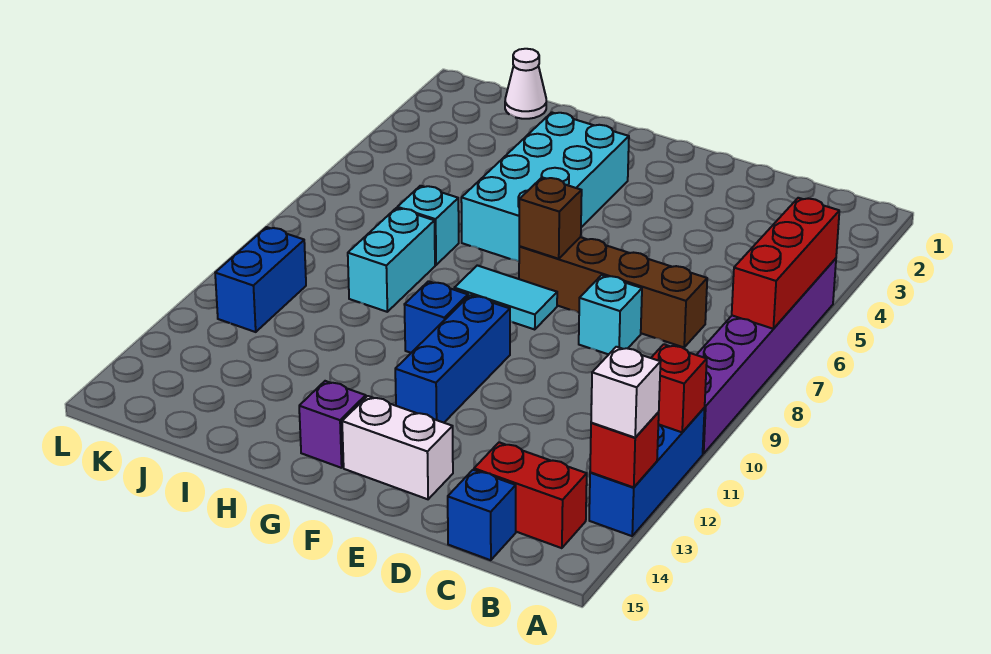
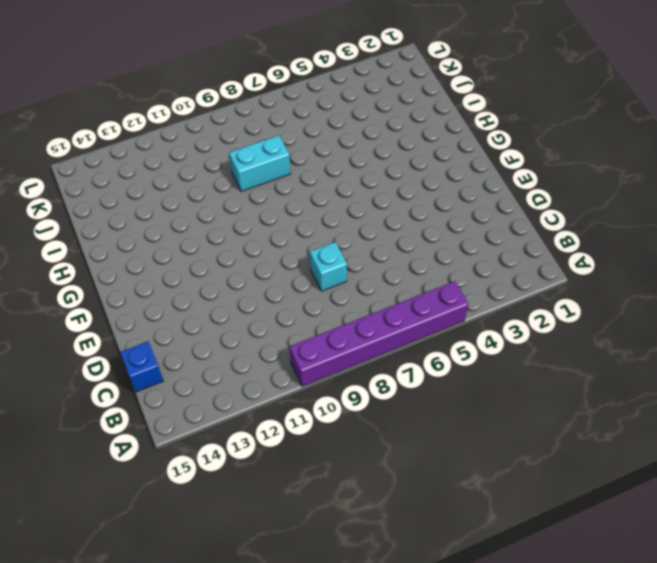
none -> blue brick A11:A13 level 1
none -> red brick B14:C14 level 1
none -> brown brick C7:F7 level 1

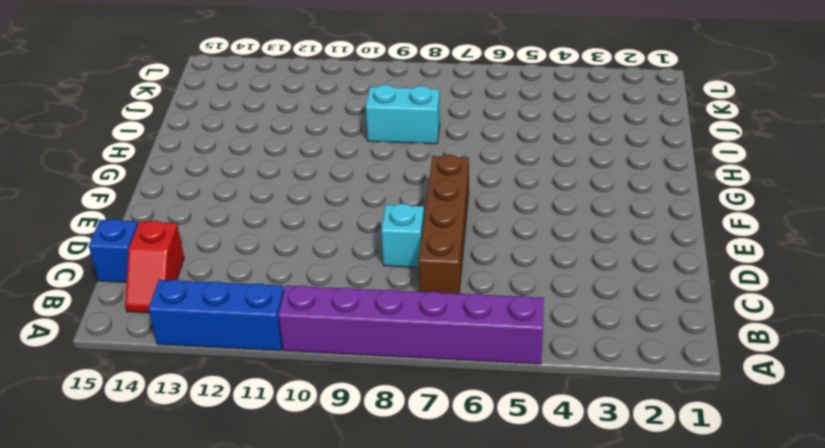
red slope B14:C14 level 1 top C -> red brick B14:C14 level 1
none -> white brick E14:F14 level 1
none -> cyan tile F8:G8 level 1
none -> blue brick F10:F12 level 1

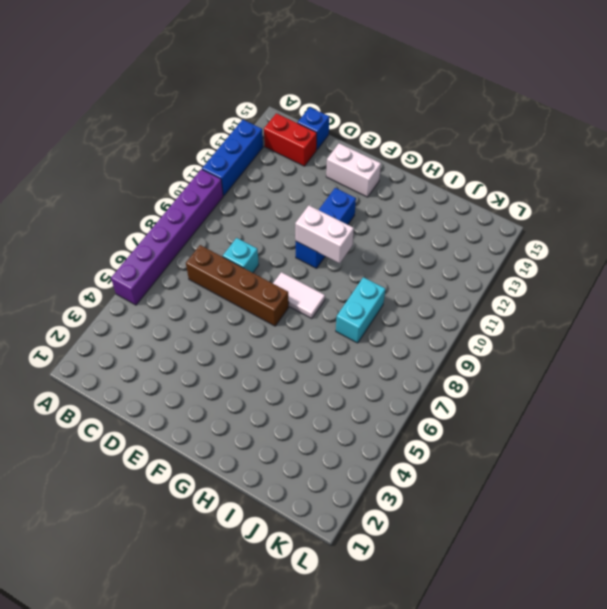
white tile F8:G8 level 1 -> cyan tile F8:G8 level 1
white brick F10:G10 level 2 -> none
none -> cyan brick G3:H6 level 1
none -> blue brick G10 level 1
none -> purple brick G14 level 1

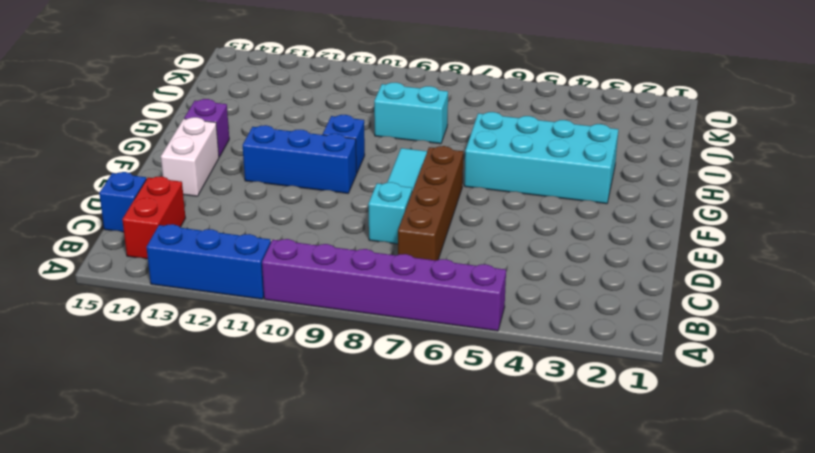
none -> cyan brick I7 level 1
none -> white cone J1 level 1
none -> blue brick K10:K11 level 1

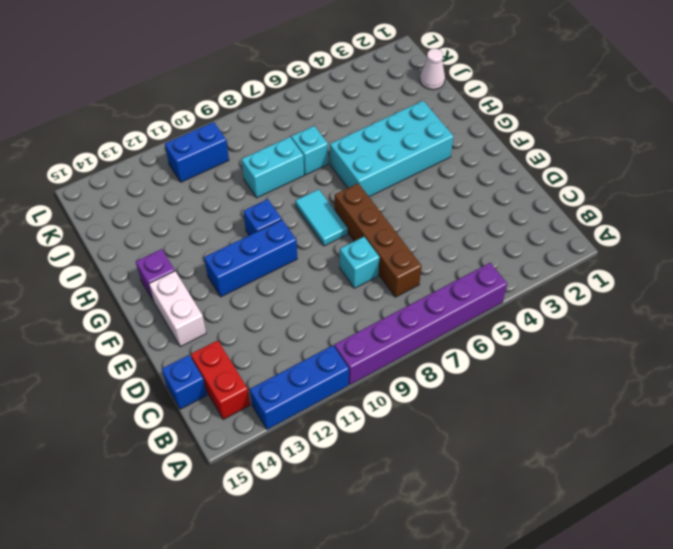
none -> red brick A5:A7 level 2
none -> red brick A11 level 2
none -> red brick A13 level 2

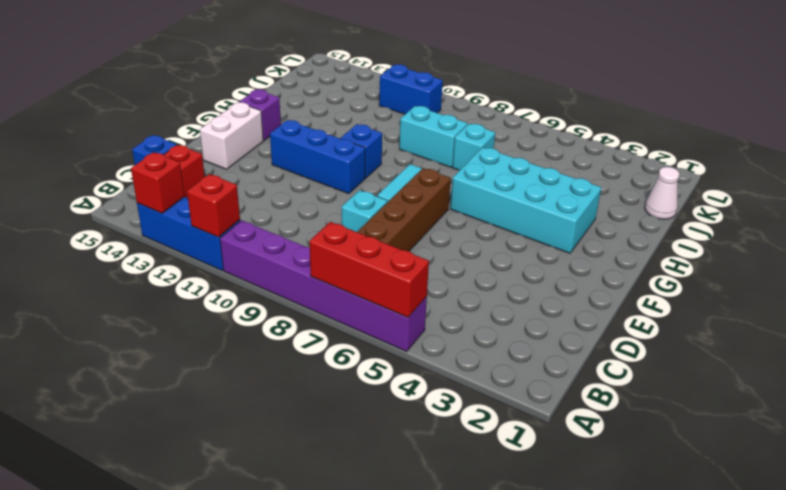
none -> brown brick F7 level 2
none -> white brick A13 level 3

